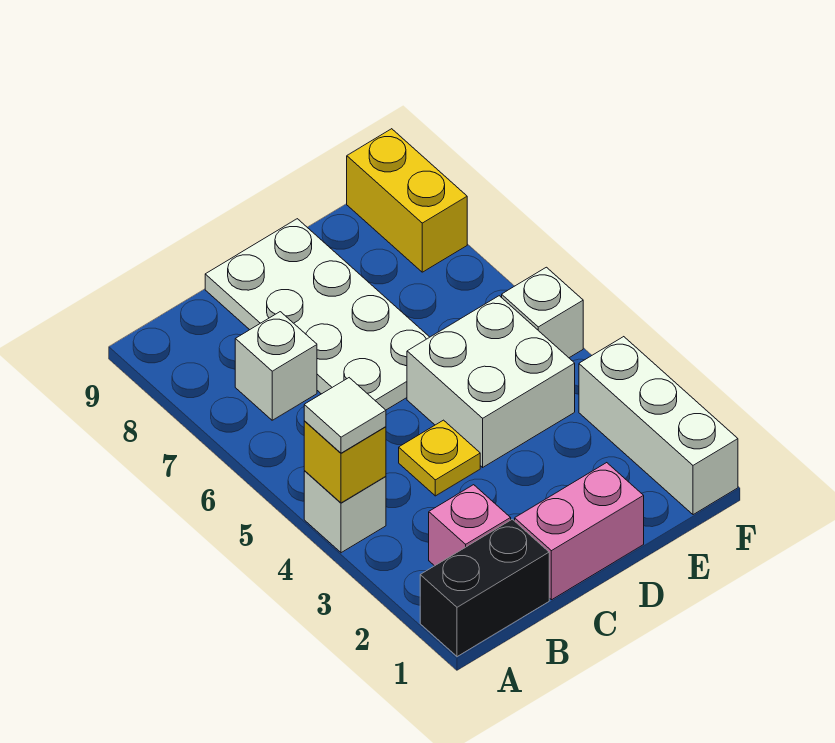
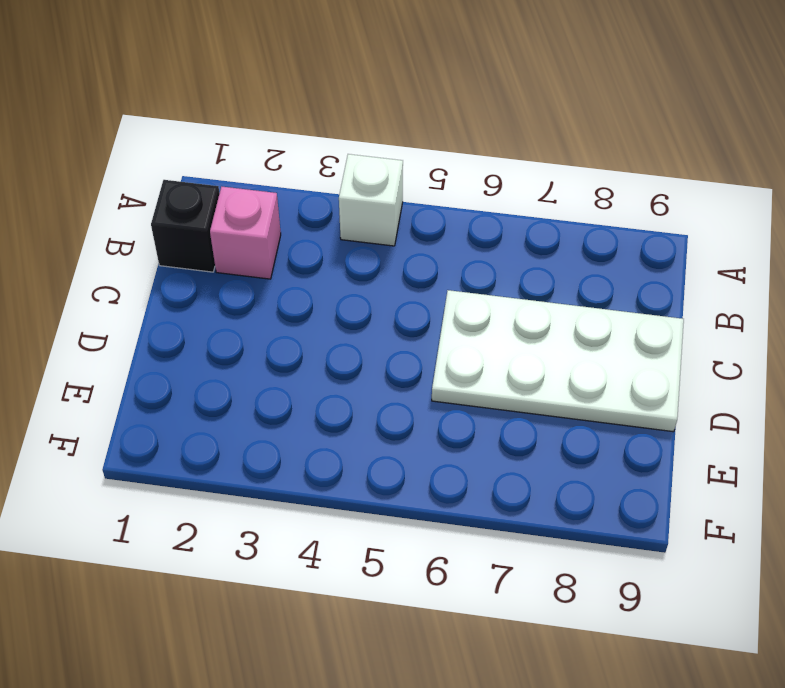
black brick B1 level 1 -> black brick A1:B1 level 1
none -> white brick B7 level 1
none -> pink brick C1:D1 level 1
none -> yellow plate C4 level 1

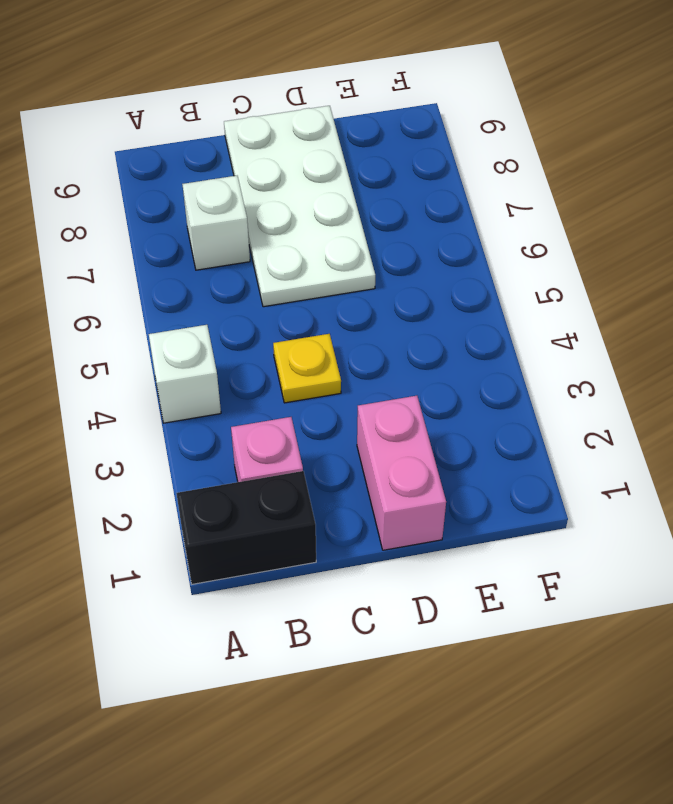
pink brick D1:D2 level 1 -> pink brick C1:D1 level 1
none -> white brick D4:E5 level 1
none -> white brick F1:F3 level 1
none -> white brick F5 level 1

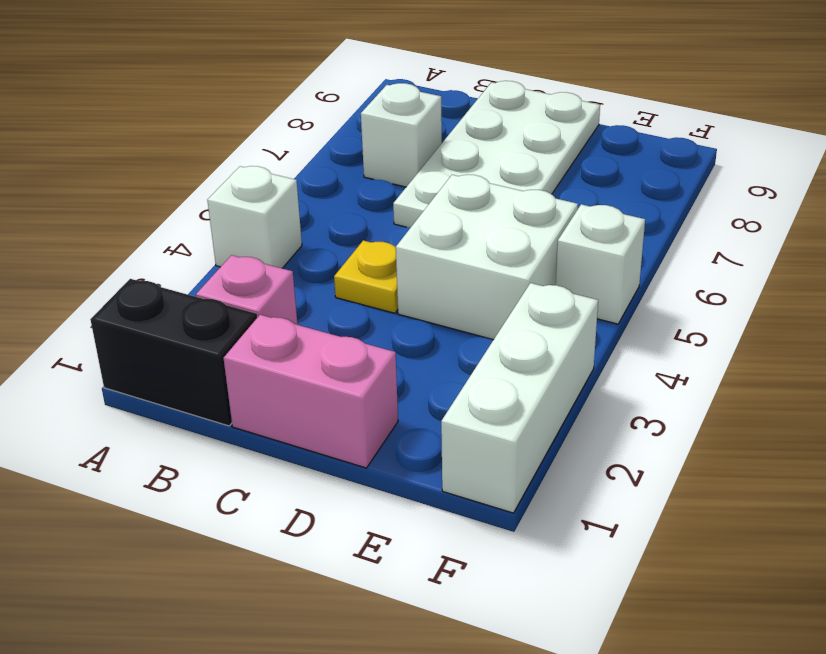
none -> yellow brick F8:F9 level 1
none -> yellow brick A4 level 2
none -> white tile A4 level 3

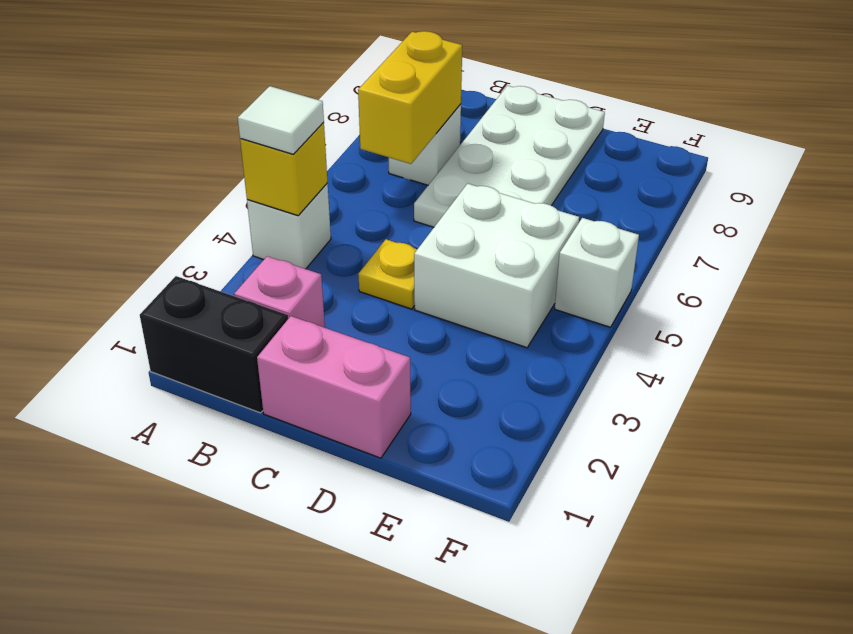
yellow brick B6:B7 level 2 -> yellow brick F8:F9 level 1
none -> white brick F1:F3 level 1

